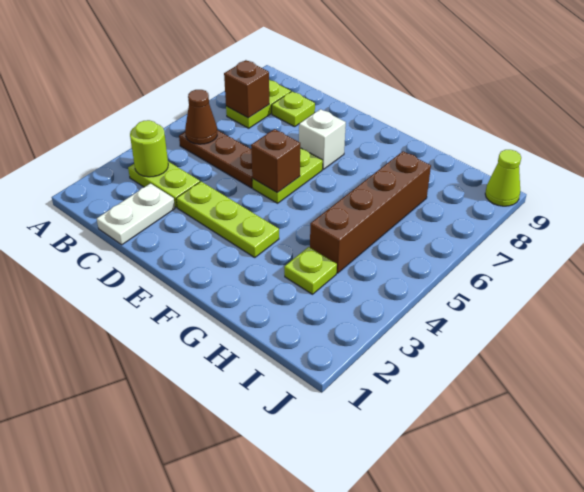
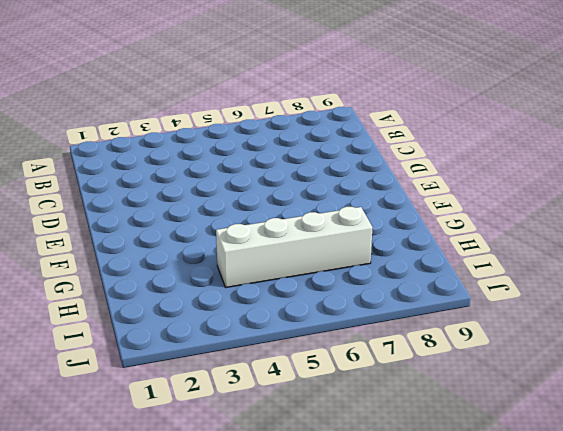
white brick H4:H7 level 1 -> brown brick H4:H7 level 1
none -> lime plate B3:C3 level 1
none -> brown plate B5:D5 level 1
none -> lime plate B7:B8 level 1

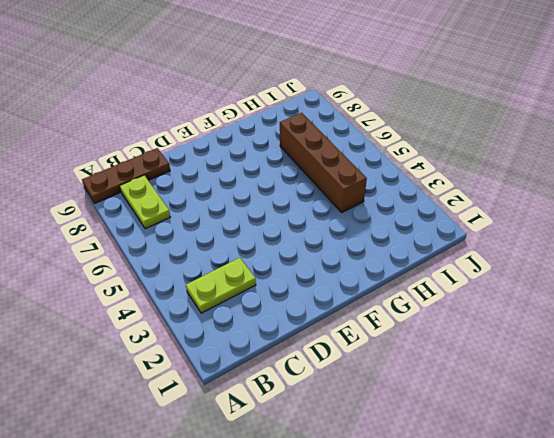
brown plate A9:C9 level 1 -> brown plate B5:D5 level 1
none -> white plate C1:C2 level 1
none -> lime plate C8 level 1
none -> lime plate D3:F3 level 1

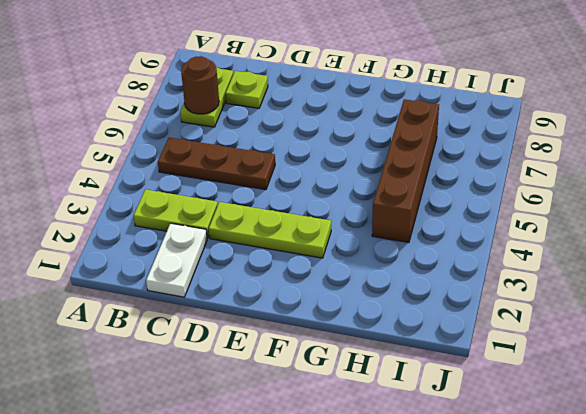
brown round brick B7 level 2 -> brown brick B7 level 2
none -> lime plate E5:E6 level 1
none -> white brick E7 level 1
none -> lime plate H3 level 1

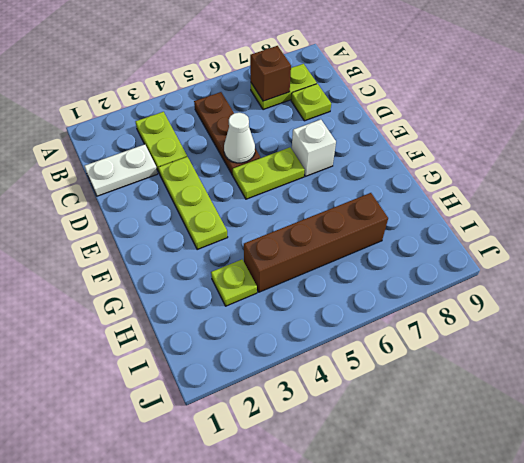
white cone D5 level 2 -> none
none -> lime cone J9 level 1
none -> lime round brick B3 level 2
none -> brown cone B5 level 2

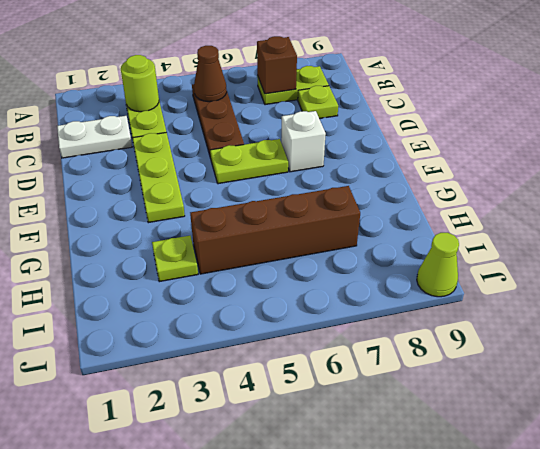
none -> brown brick E5 level 2

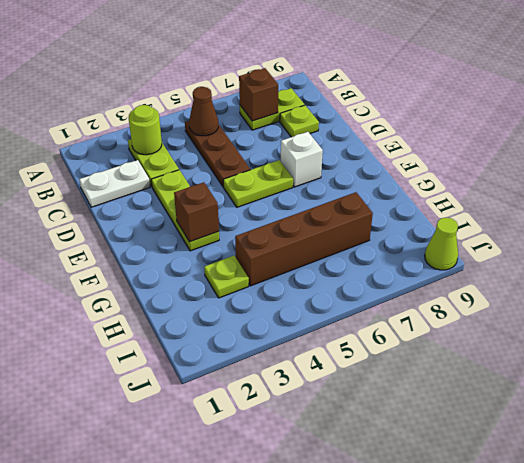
brown brick F3 level 2 -> brown brick E5 level 2

